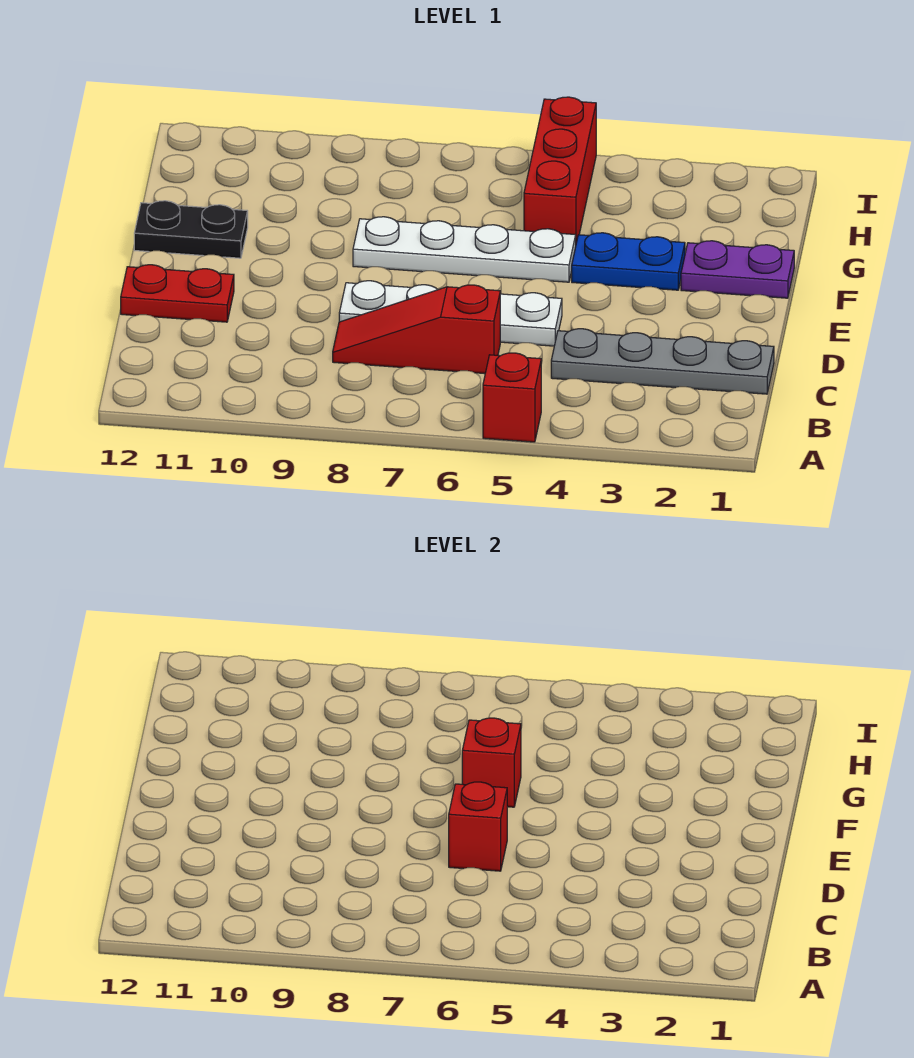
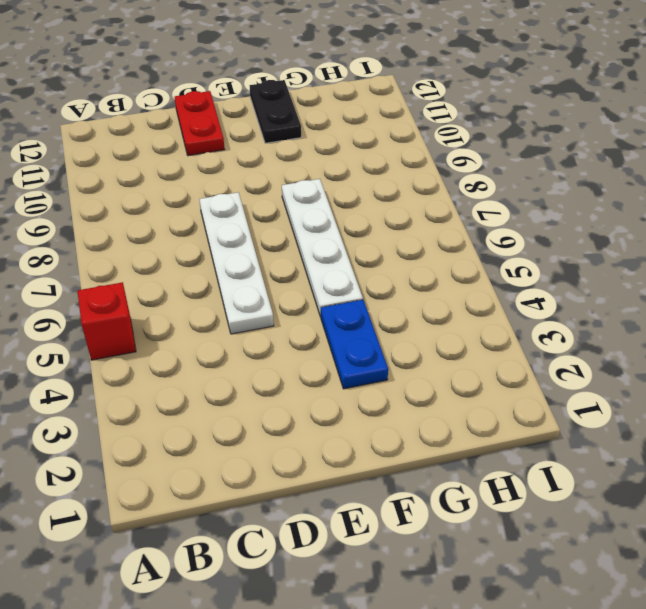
none -> grey plate C1:C4 level 1
none -> red slope C6:C8 level 1 top 6
none -> purple plate F1:F2 level 1

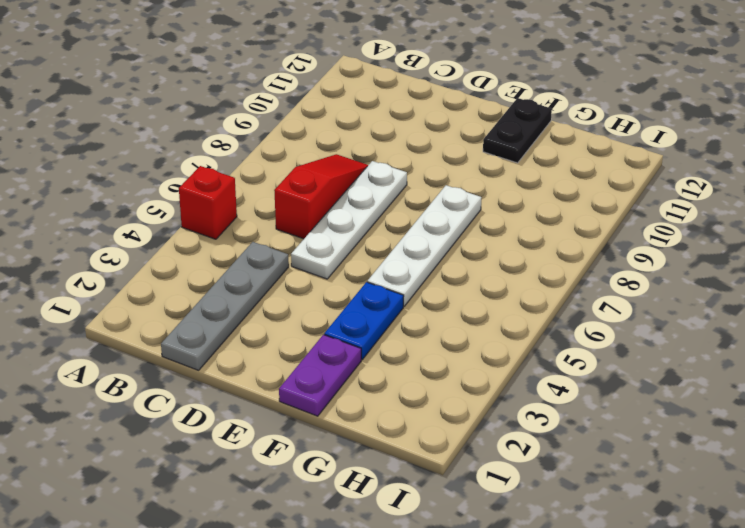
none -> red plate D11:D12 level 1
none -> red brick G5:I5 level 1
none -> red brick D6 level 2

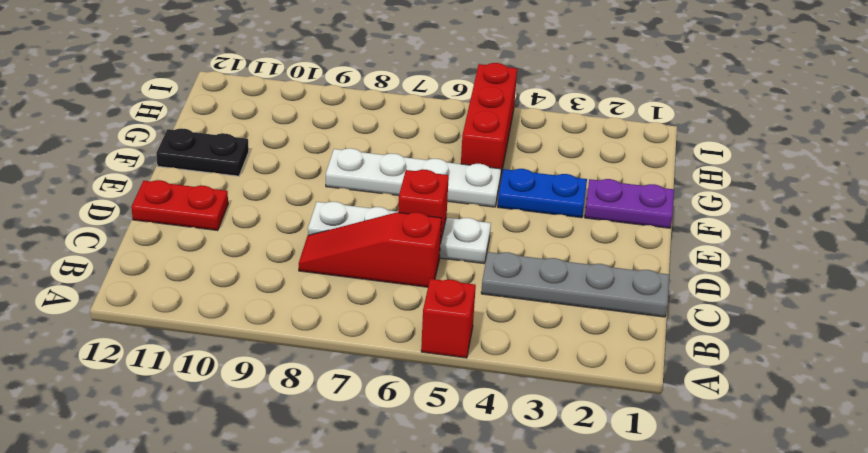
none -> red brick F6 level 2

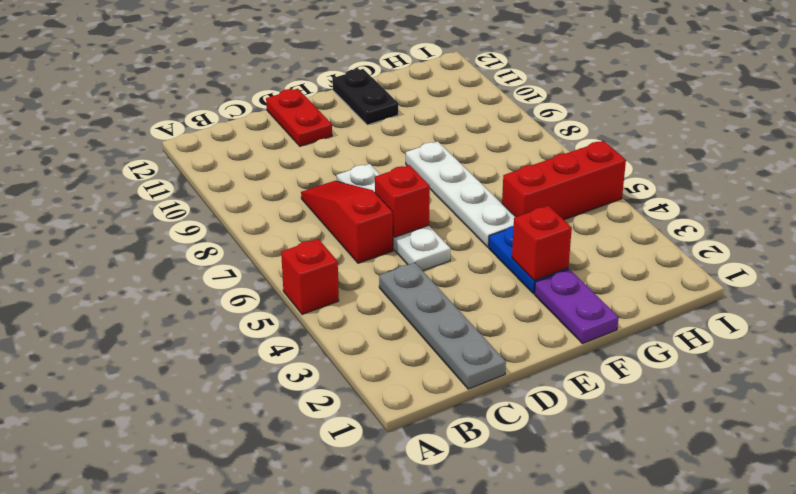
red brick F3 level 2 -> red brick F6 level 2

